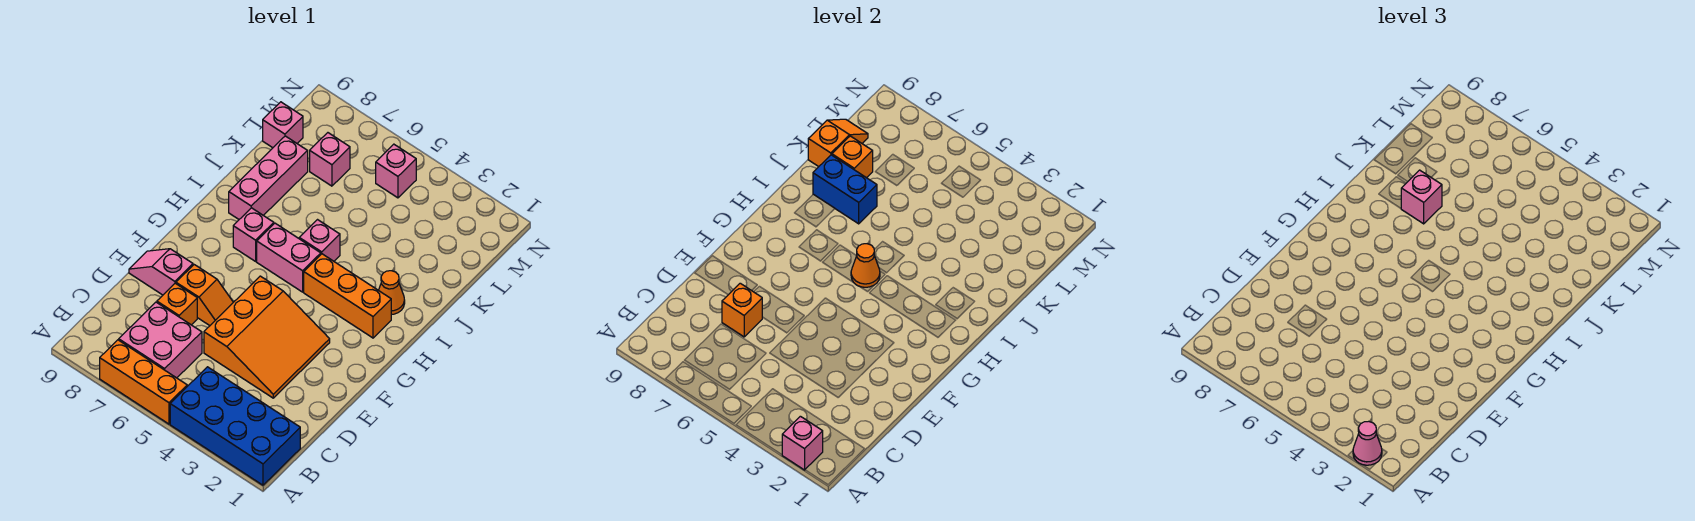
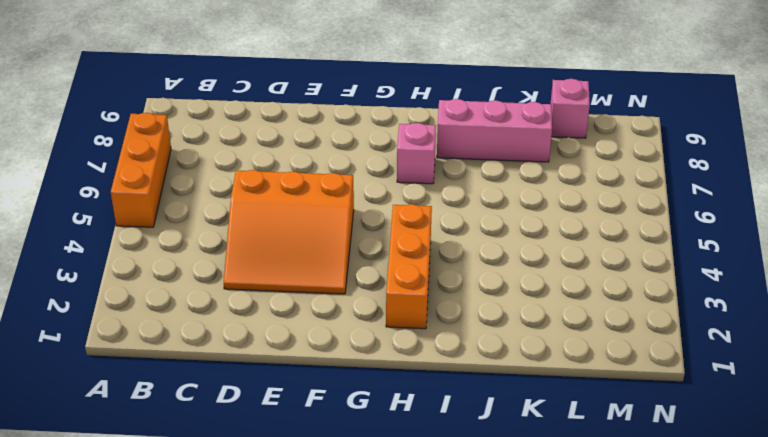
none -> blue brick A1:B4 level 1
none -> pink brick B6:C7 level 1
none -> orange brick D7 level 1

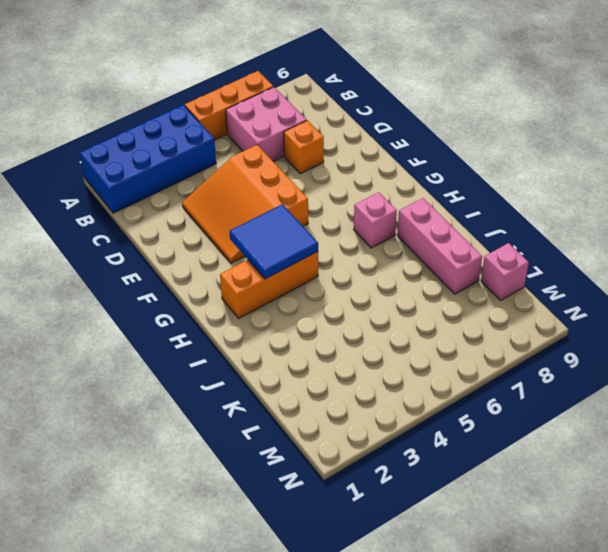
blue tile G3:H4 level 2 -> none
none -> orange slope E6:E7 level 1 top 7
none -> pink slope E8:E9 level 1 top 8
none -> pink brick H5:H6 level 1

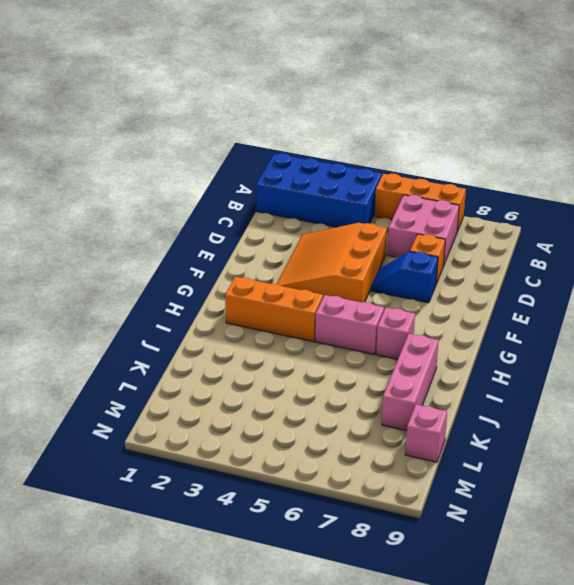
blue slope E6:E7 level 1 top 7 -> orange slope E6:E7 level 1 top 7
none -> pink slope E8:E9 level 1 top 8
none -> orange cone I2 level 1
none -> pink brick I5 level 1

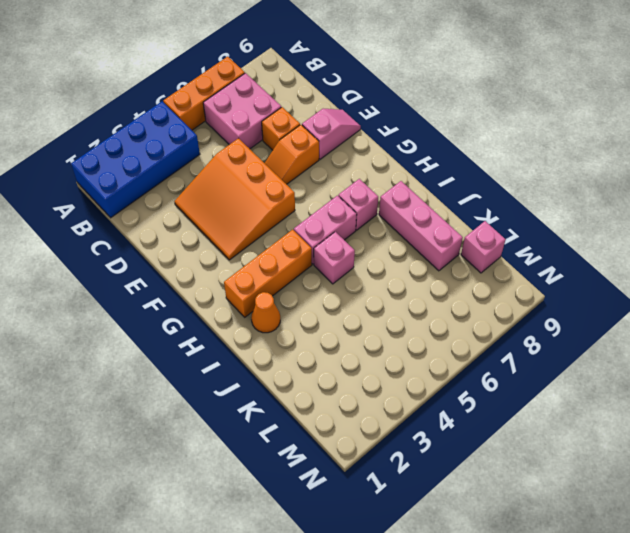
none -> pink brick L7 level 1
none -> pink brick M5 level 1
none -> pink brick A2 level 2

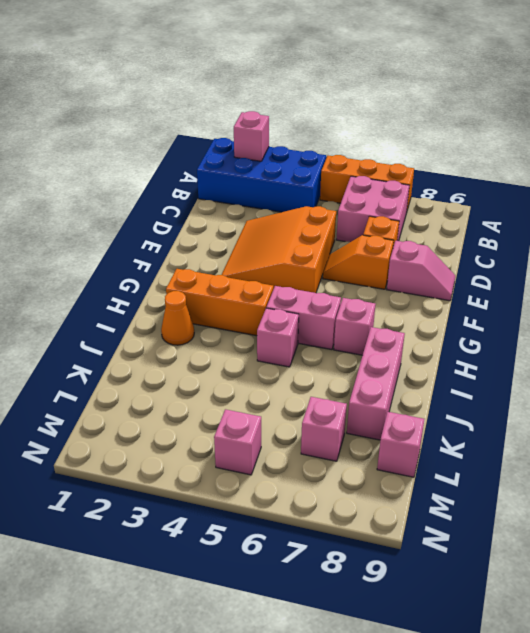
none -> orange brick D7 level 2
none -> orange cone H5 level 2
none -> blue brick J7:J8 level 2

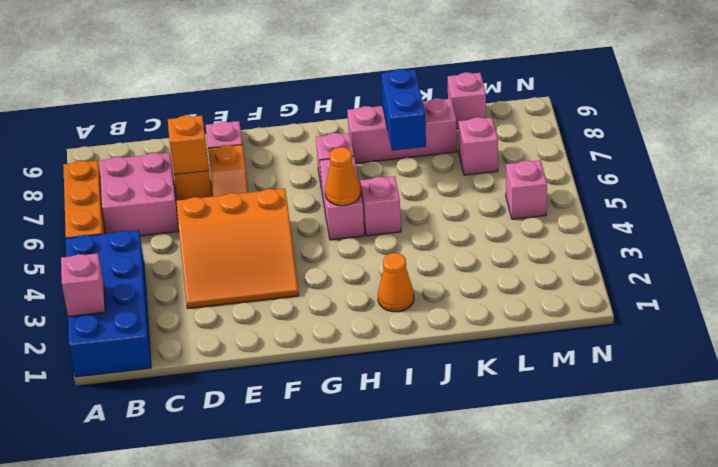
none -> orange brick H2:H4 level 1
none -> orange brick K8 level 2
none -> orange slope K9:L9 level 2 top K

